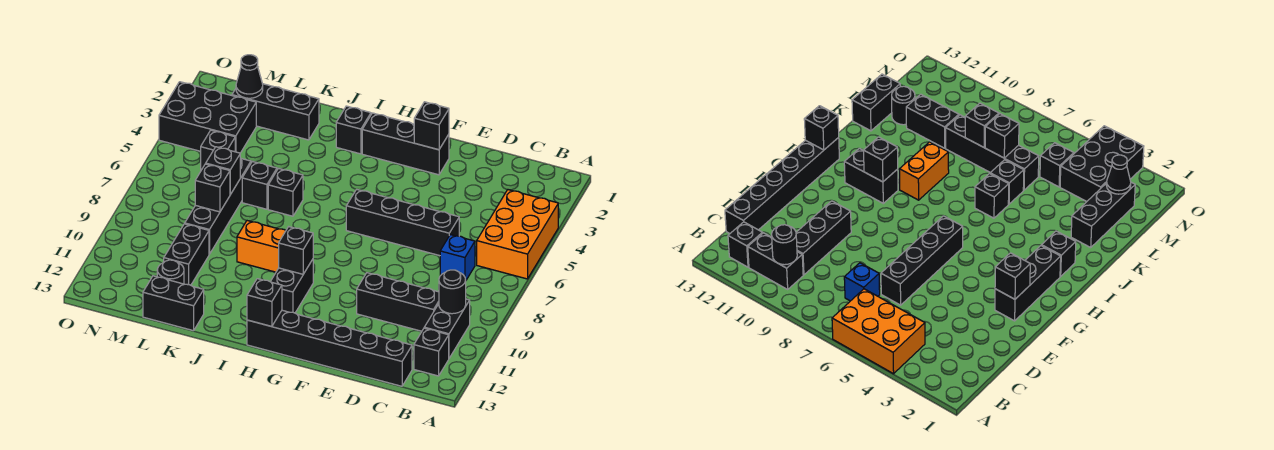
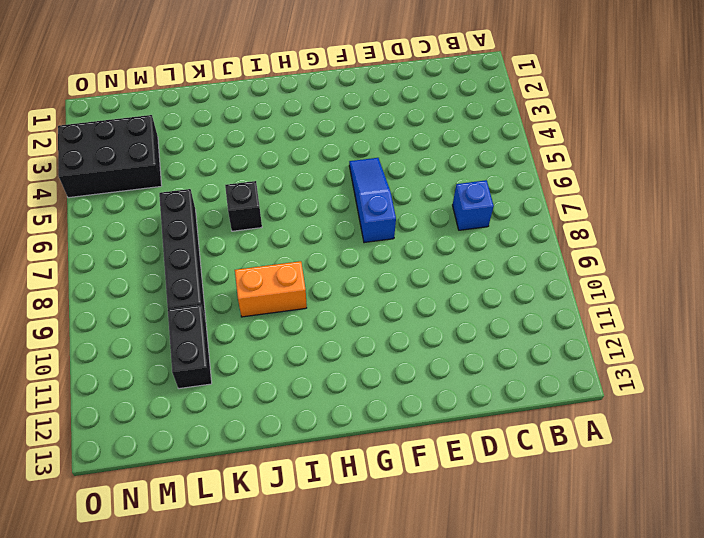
blue slope F5:F7 level 1 top 7 -> black brick D6:G6 level 1
none -> orange brick A4:B6 level 1
none -> black brick B10:B11 level 1
none -> black brick B12 level 1

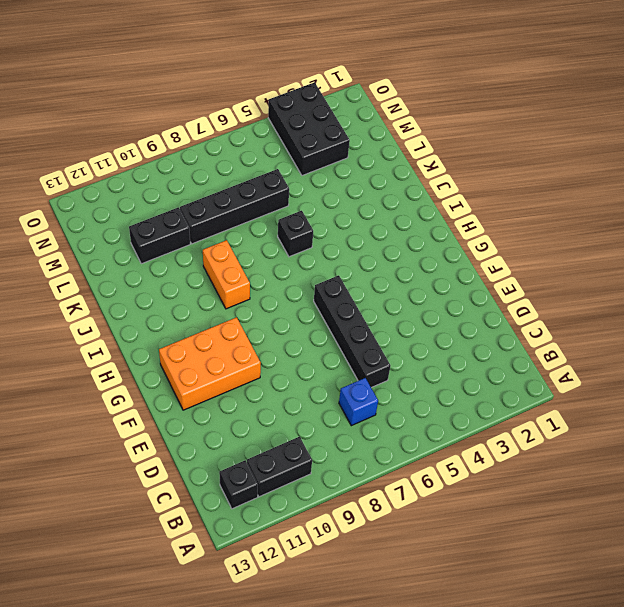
orange brick F10:G12 level 1 -> orange brick A4:B6 level 1
none -> black brick C10:E10 level 1
none -> black brick C13:H13 level 1
none -> black brick F2:H2 level 1

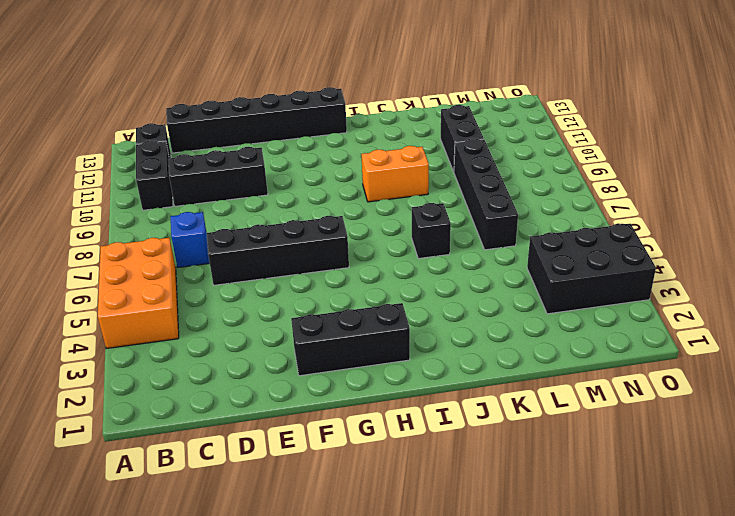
none -> black brick H10:H11 level 1
none -> black brick I2 level 1
none -> black brick K2:M2 level 1

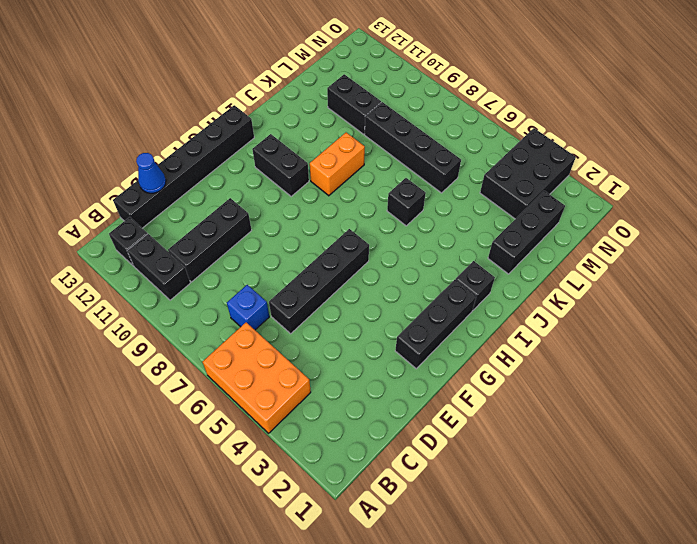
blue cone D13 level 2 -> none
none -> black brick K6 level 1
none -> black brick K13:L13 level 1
none -> black round brick L12 level 1

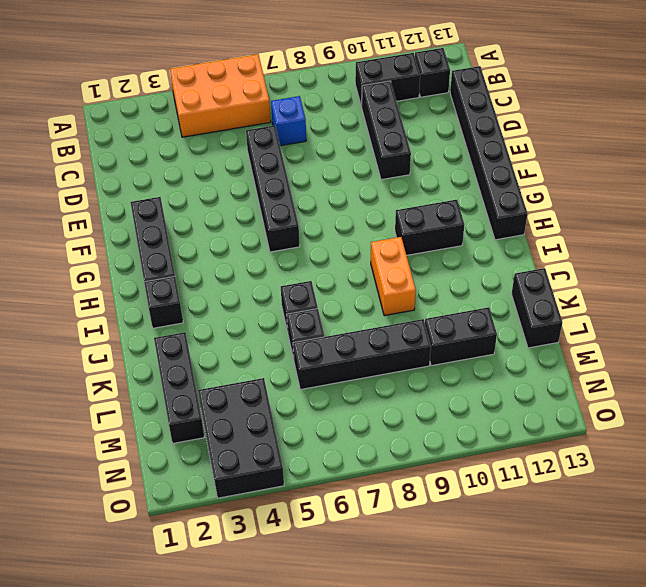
none -> black round brick L12 level 1
none -> black brick M5 level 1
none -> black round brick B10 level 2

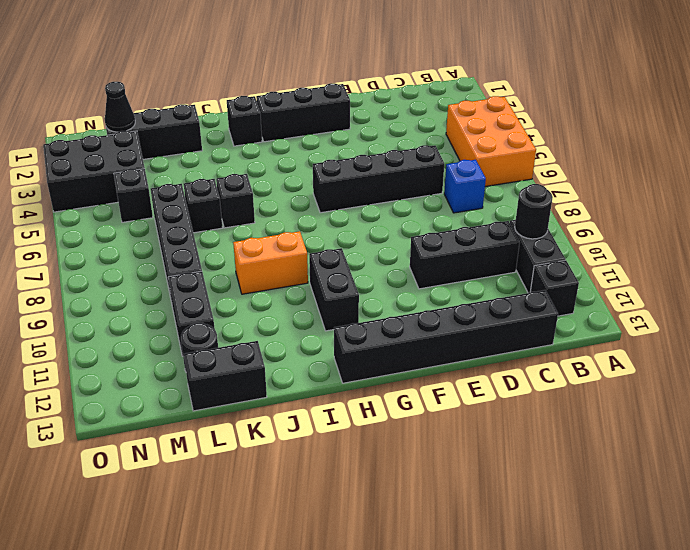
none -> black brick F2 level 2
none -> black brick H10 level 2
none -> black brick H13 level 2

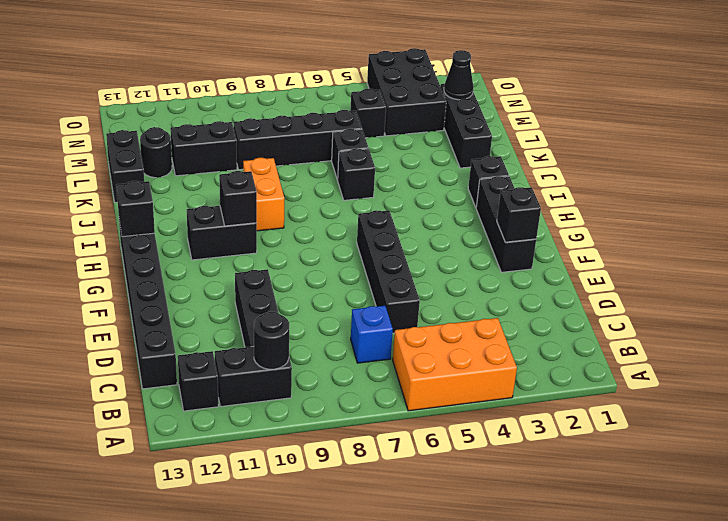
none -> black brick L7 level 2
none -> black brick L8 level 2

